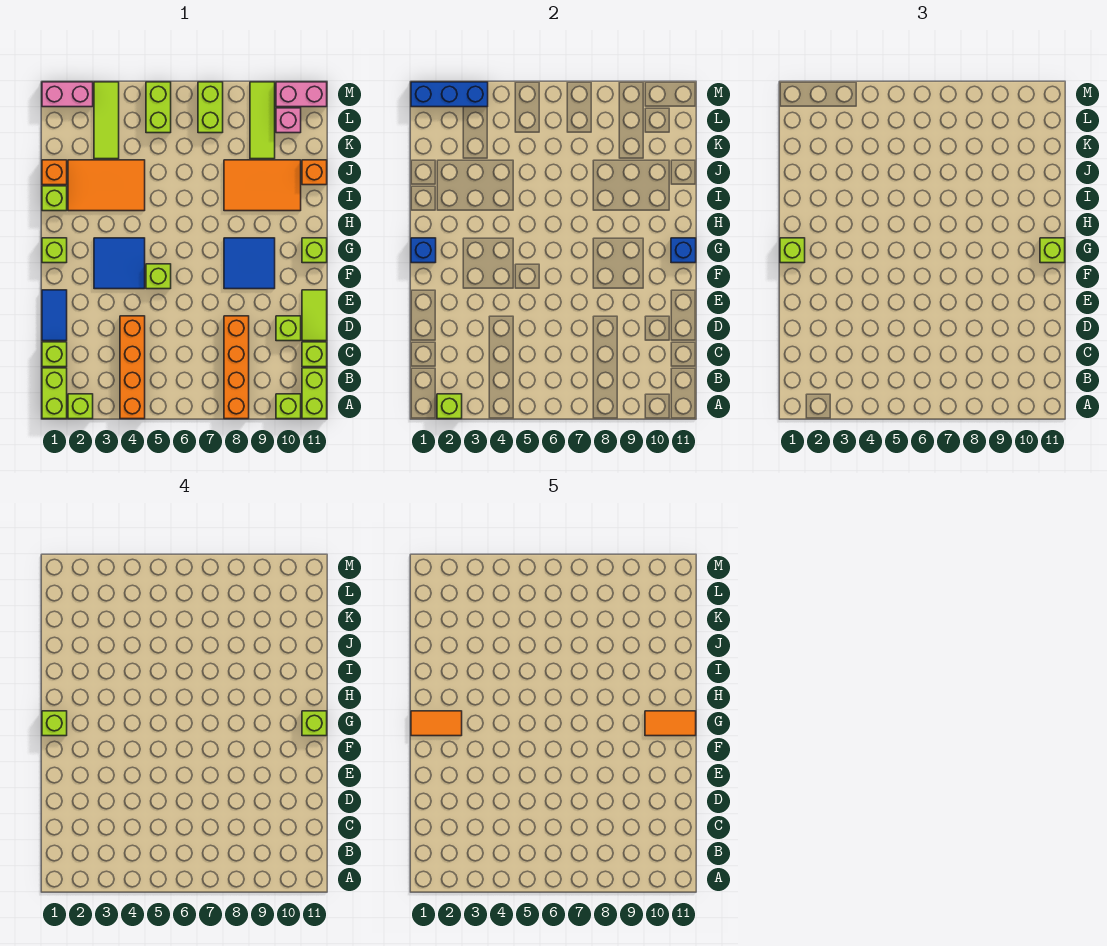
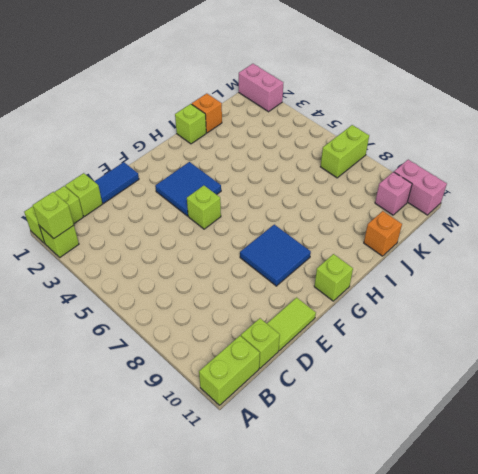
none -> orange brick A4:D4 level 1
none -> orange brick A8:D8 level 1
none -> lime brick A10 level 1
none -> lime brick D10 level 1

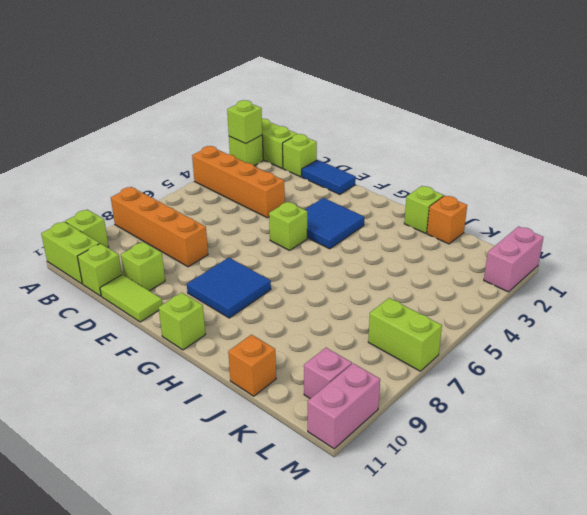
none -> lime brick G1 level 1
none -> orange tile I2:J4 level 1
none -> orange tile I8:J10 level 1
none -> lime tile K3:M3 level 1

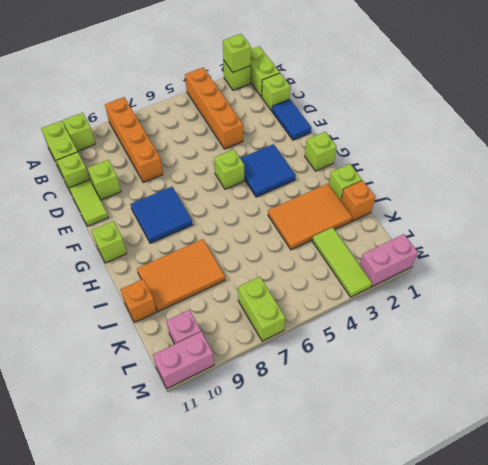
none -> lime tile K9:M9 level 1
none -> lime brick L5:M5 level 1
none -> blue brick G1 level 2
none -> blue brick G11 level 2

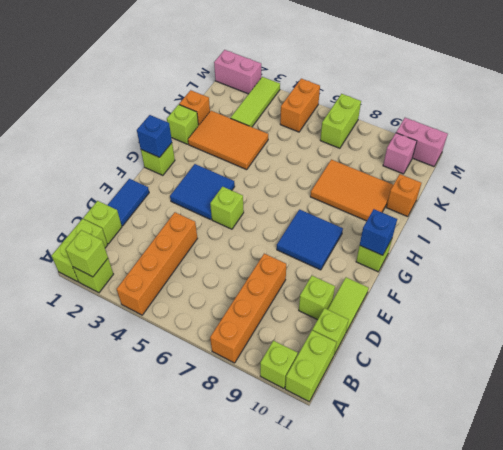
orange brick L5:M5 level 1 -> lime brick L5:M5 level 1
none -> lime tile K9:M9 level 1
none -> blue brick M1:M3 level 2
none -> lime brick G1 level 3
none -> lime brick G11 level 3

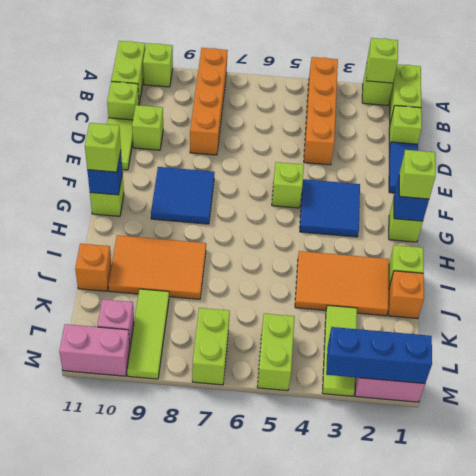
none -> lime brick G1 level 4
none -> lime brick G11 level 4
none -> orange tile G1:G2 level 5
none -> orange tile G10:G11 level 5

